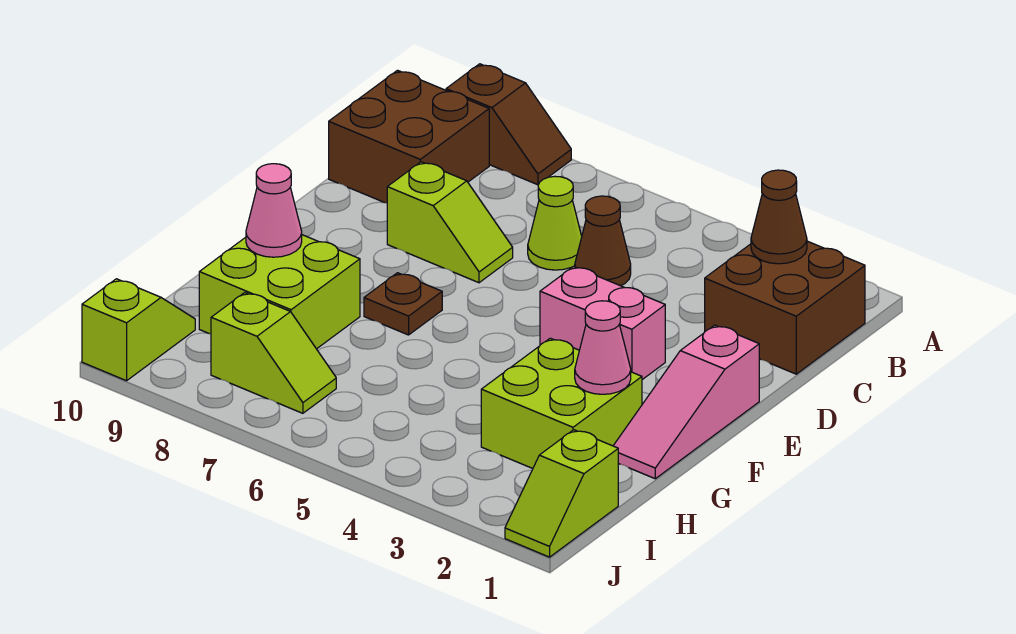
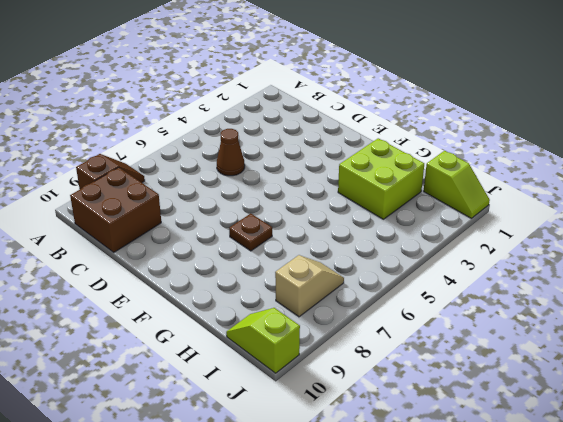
tan slope I7:I8 level 1 top 8 -> lime slope I7:I8 level 1 top 8
none -> brown brick B1:C2 level 1
none -> lime cone C6 level 1
none -> lime slope D7:D8 level 1 top 8

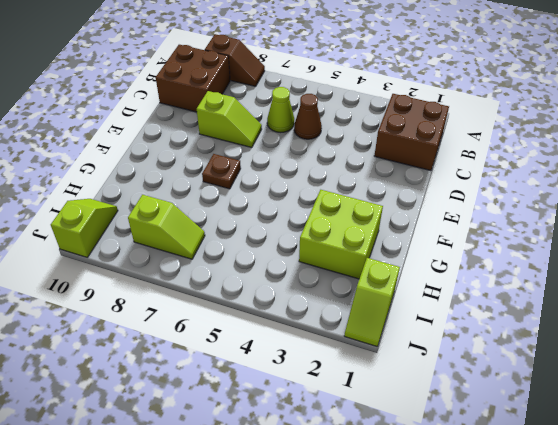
none -> pink slope E1:G1 level 1 top E
none -> pink brick E3:E4 level 1
none -> lime brick G8:H9 level 1

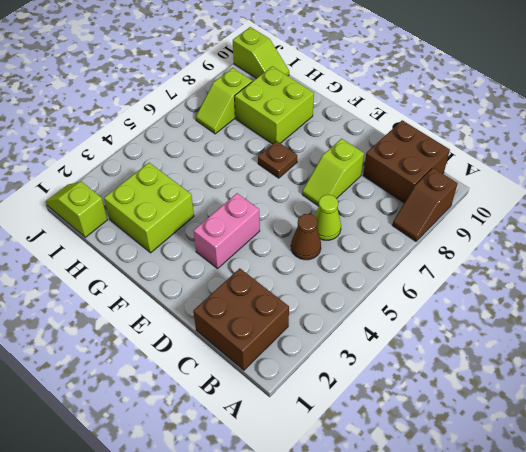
none -> pink slope E1:G1 level 1 top E
none -> brown cone B2 level 2
none -> pink cone G2 level 2

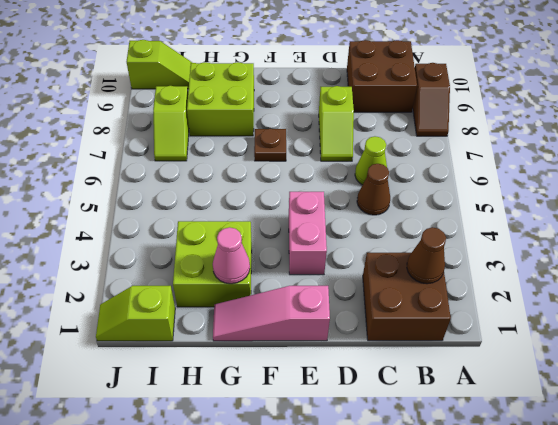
none -> pink cone G9 level 2

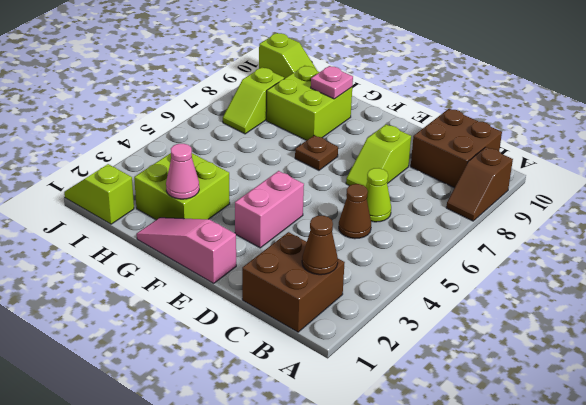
pink plate G9 level 2 -> pink cone G9 level 2

